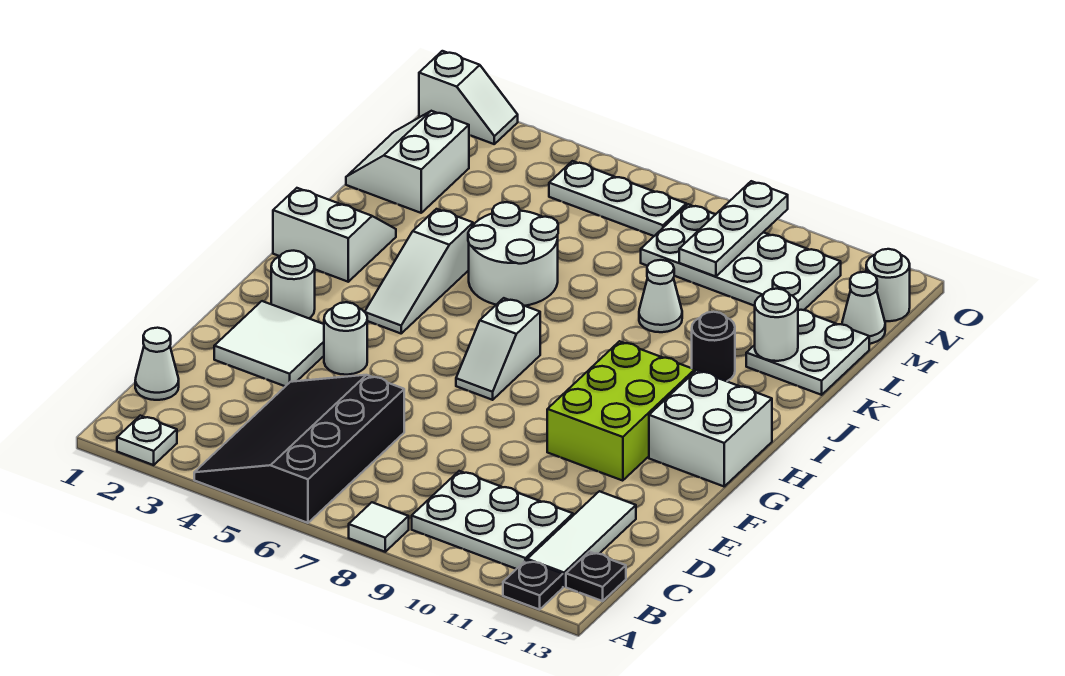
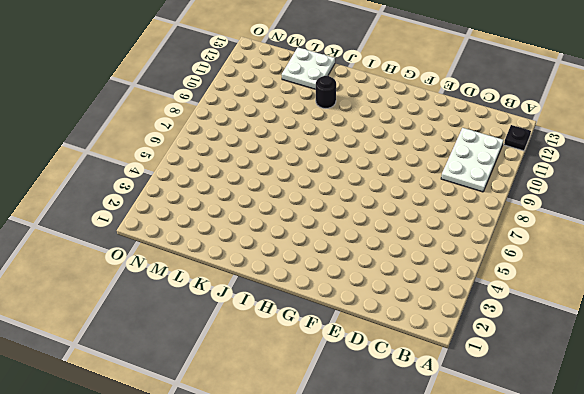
none -> white plate A2 level 1
none -> black slope A4:D6 level 1 top 6
none -> white tile A8 level 1

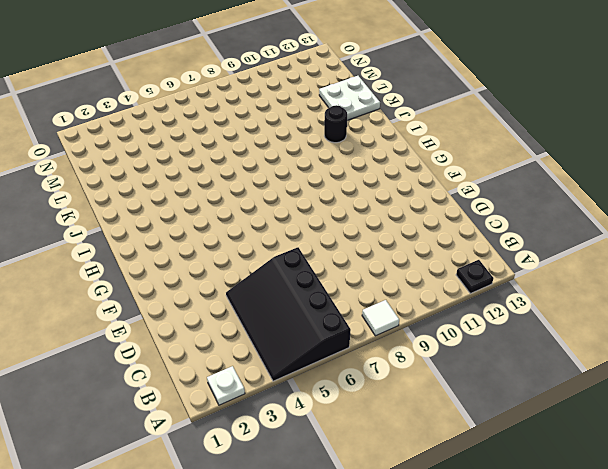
none -> white plate B9:C11 level 1
none -> white tile B12:D12 level 1
none -> black plate B13 level 1

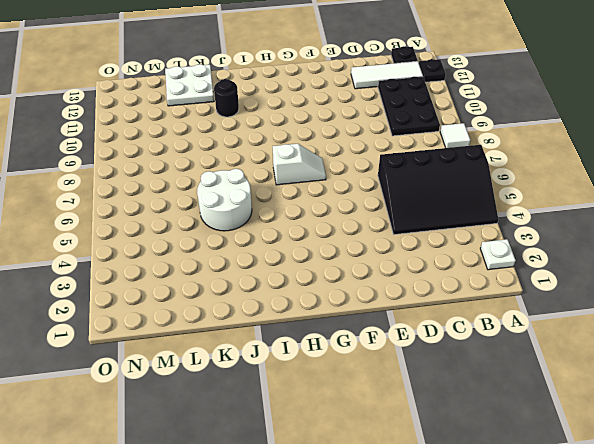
black plate B9:C11 level 1 -> white plate B9:C11 level 1
none -> white cone C1 level 1
none -> white tile E2:F3 level 1
none -> white round brick F4 level 1

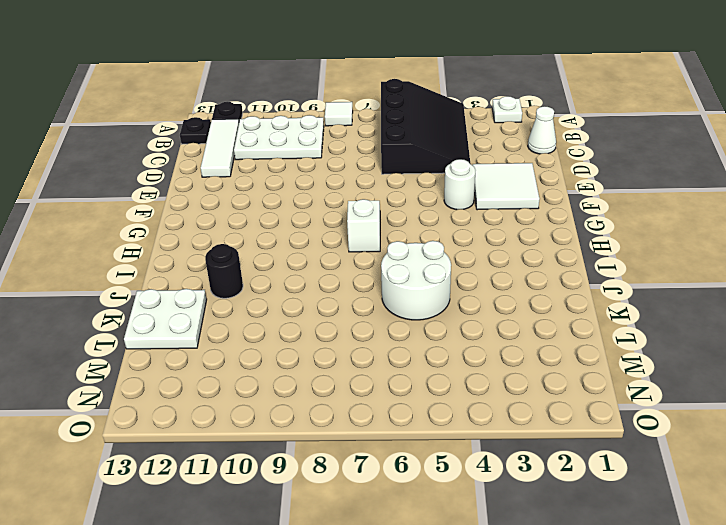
none -> lime brick F10:H11 level 1
none -> white round brick G2 level 1
none -> white brick G12:H13 level 1

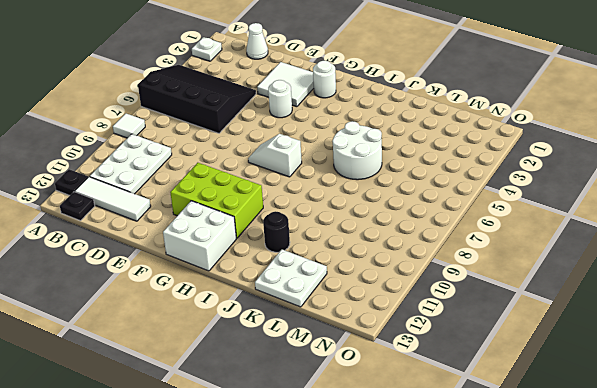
none -> white slope H4:J4 level 1 top J
none -> white slope I1:J2 level 1 top I
none -> white cone K9 level 1

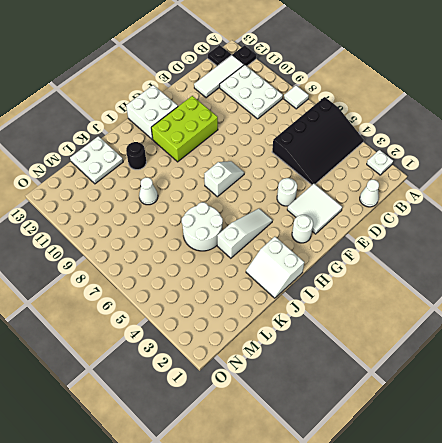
none -> white slope L1:M2 level 1 top 2
none -> white plate M8:N11 level 1
none -> white cone M13 level 1

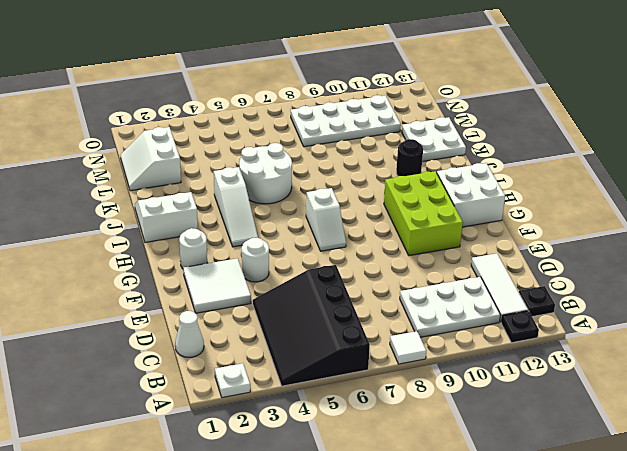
none -> white cone K9 level 1
none -> white cone M13 level 1
none -> white plate N5:N7 level 1

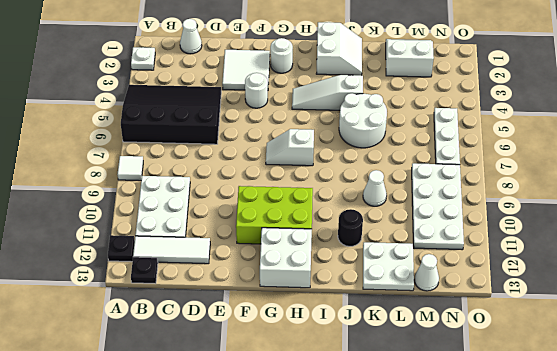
none -> white round brick N13 level 1
none -> white slope O1:O2 level 1 top 1
none -> white round brick K12 level 2

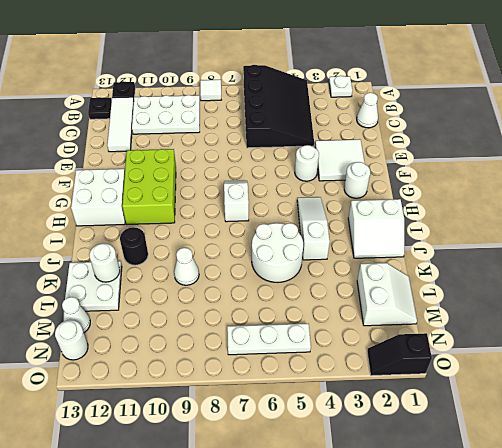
black slope O1:O2 level 1 top 1 -> white slope O1:O2 level 1 top 1
none -> white plate M8:N11 level 1
none -> white plate M9:O9 level 2

